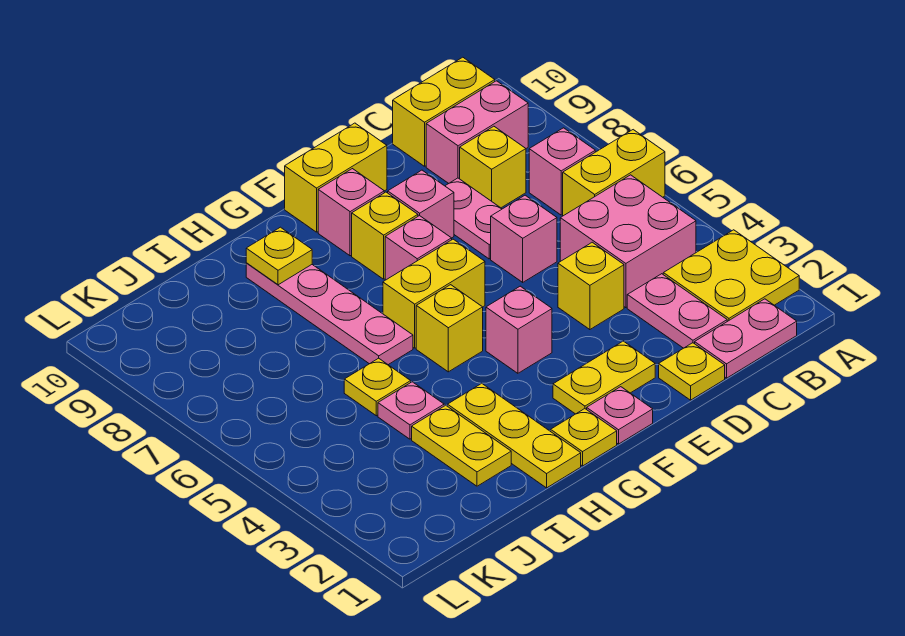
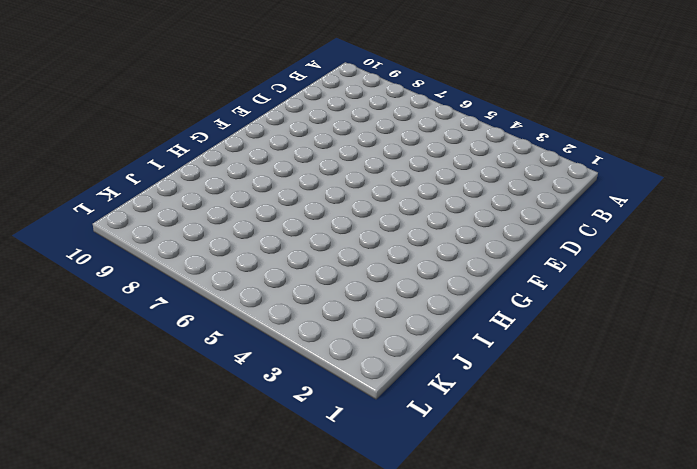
none -> yellow plate A2:B3 level 1
none -> yellow brick A6:B6 level 1
none -> pink plate B1:C1 level 1
none -> pink brick B4:C5 level 1

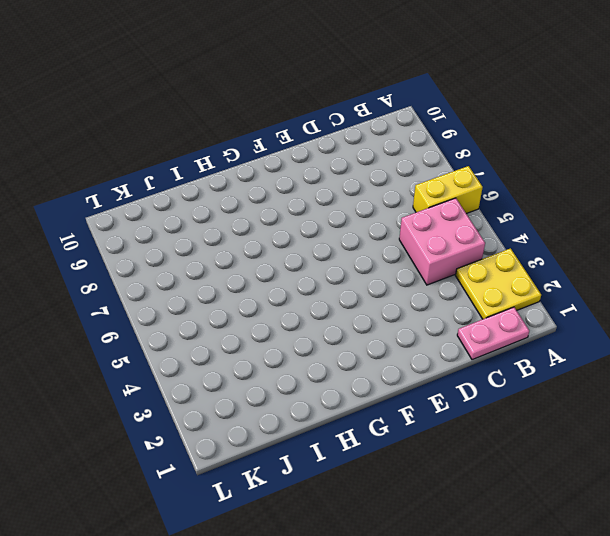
none -> pink brick B7 level 1
none -> pink brick B9:C9 level 1
none -> yellow brick B10:C10 level 1
none -> pink plate C2:C3 level 1

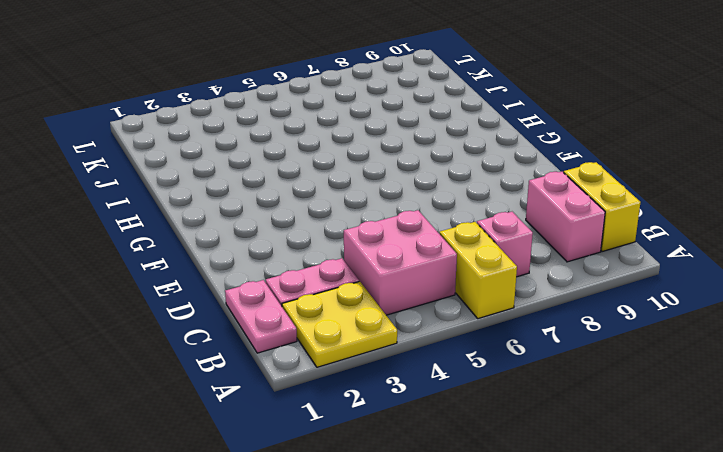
none -> yellow brick C8 level 1
none -> yellow plate D1 level 1
none -> yellow brick D4 level 1
none -> pink brick D6 level 1

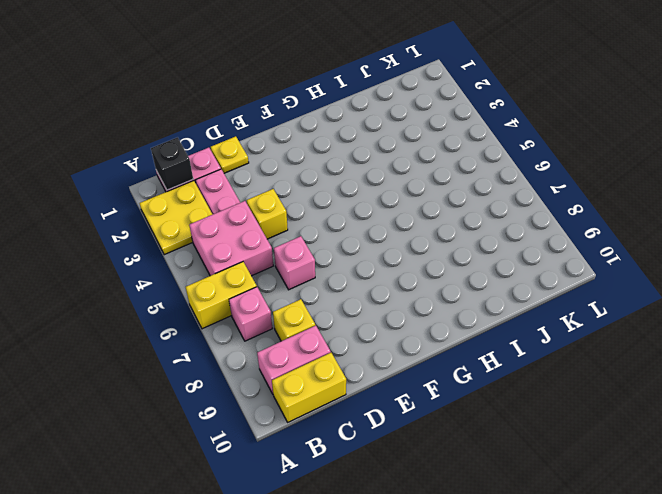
black brick B1 level 2 -> none
none -> pink plate D7:D8 level 1
none -> yellow plate E2:F2 level 1
none -> pink brick E8 level 1
none -> yellow brick E10:F10 level 1

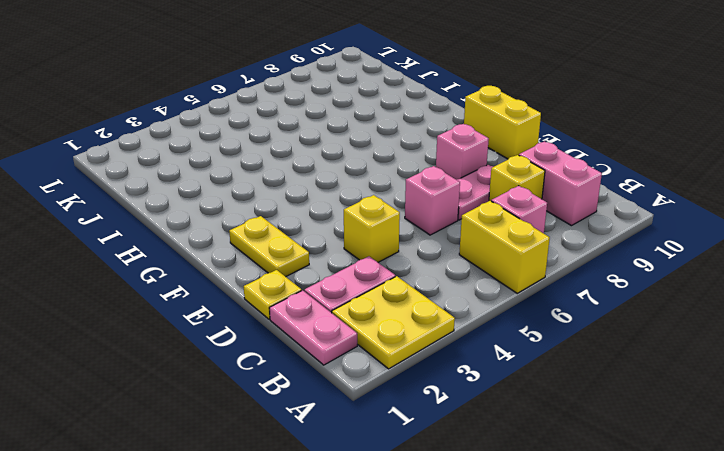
none -> pink brick B4:C5 level 1
none -> yellow brick B10:C10 level 1
none -> pink plate F1 level 1
none -> pink brick F4 level 1

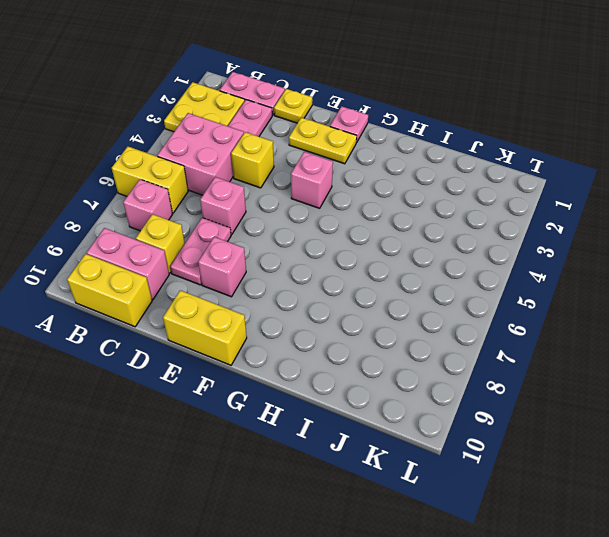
none -> yellow brick F6:G6 level 1
none -> pink brick F7 level 1
none -> yellow brick F8 level 1
none -> pink brick F9 level 1

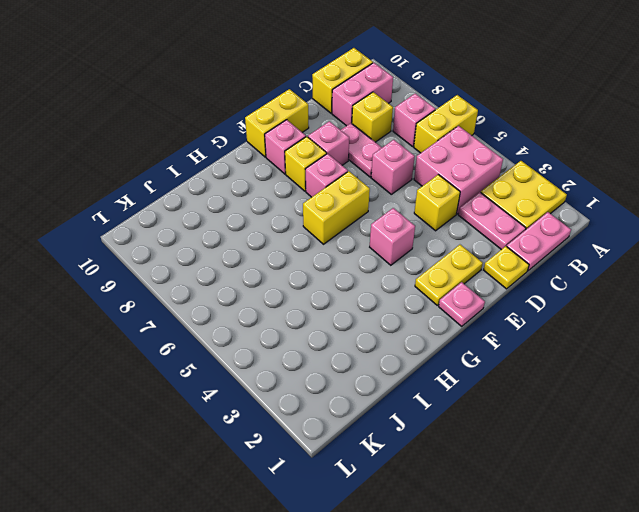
none -> yellow plate G1 level 1
none -> yellow brick G5 level 1
none -> yellow plate H1:H3 level 1
none -> pink plate H6:H9 level 1

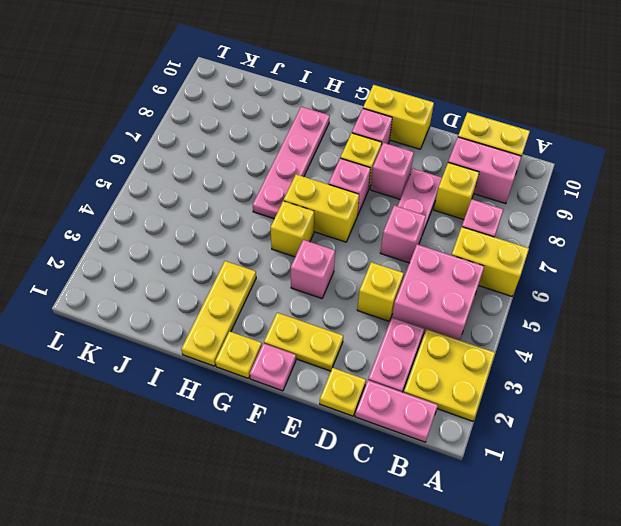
none -> yellow plate I2:I3 level 1
none -> pink plate I4 level 1
none -> yellow plate I5 level 1
none -> yellow plate H9 level 2

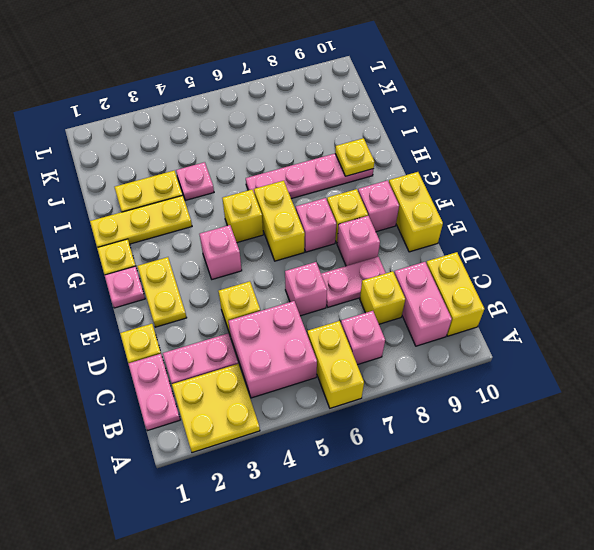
none -> yellow plate I5 level 1

